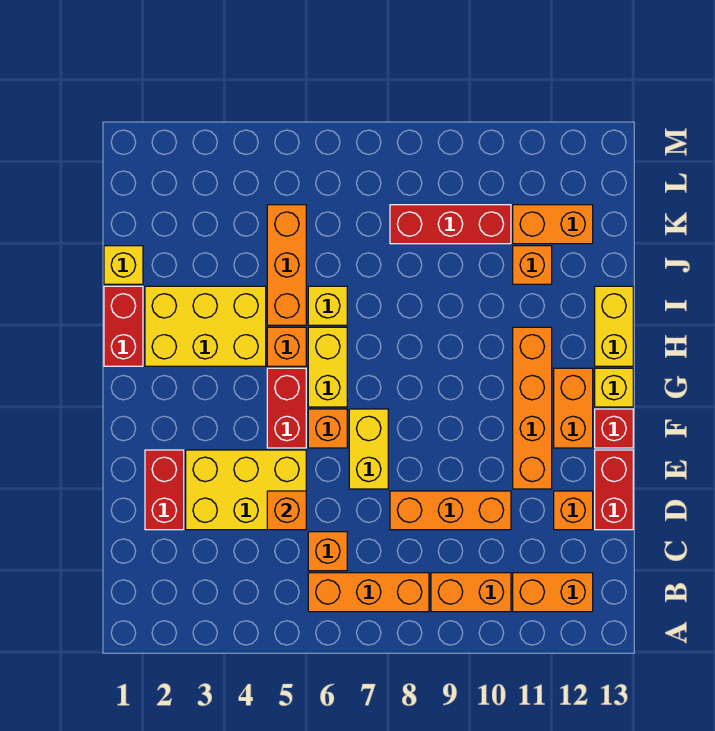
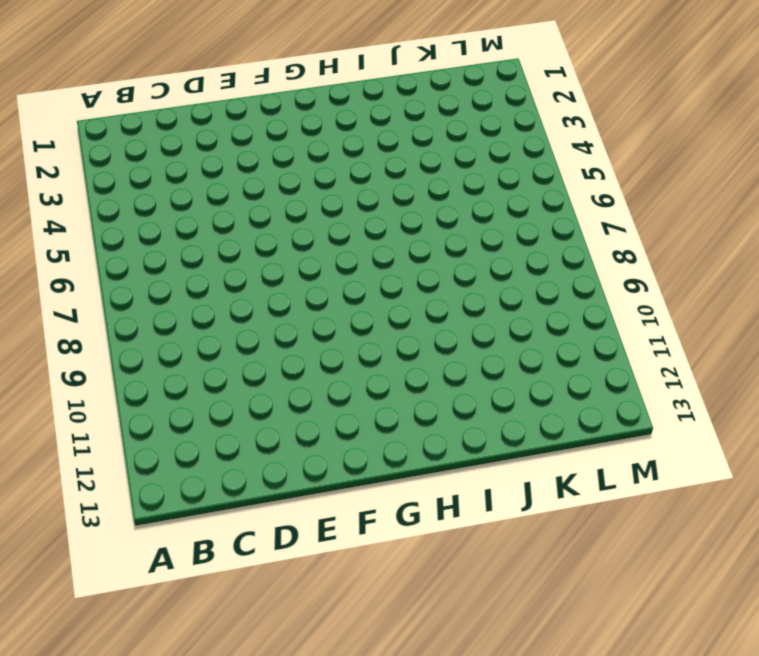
none -> orange brick B6:B8 level 1
none -> orange brick B9:B10 level 1
none -> orange brick B11:B12 level 1

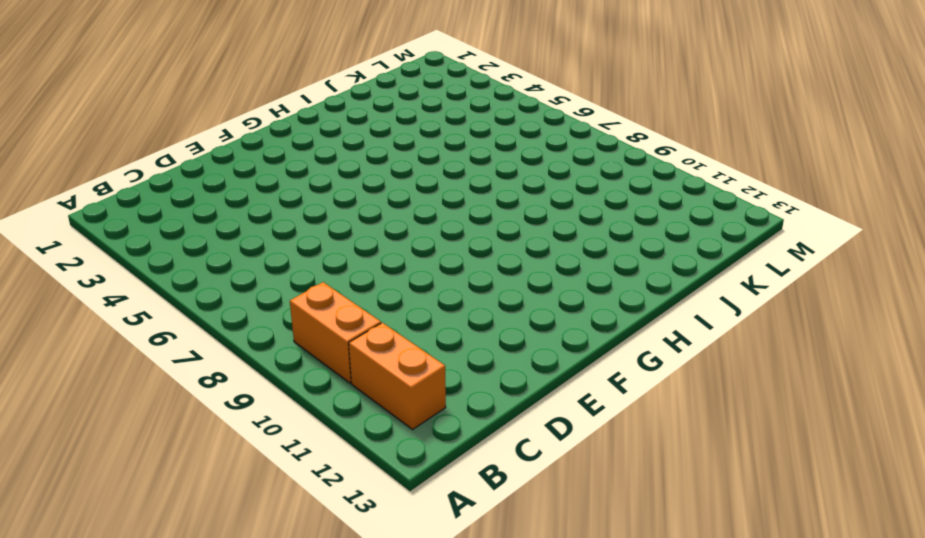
none -> orange brick B6:B8 level 1
none -> orange brick C6 level 1
none -> red brick D2:E2 level 1

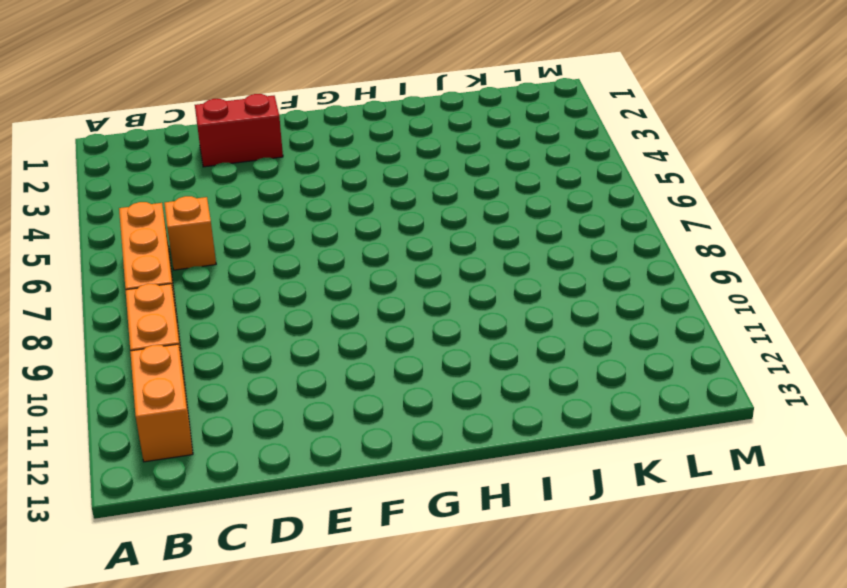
none -> yellow brick D3:E5 level 1
none -> orange brick D8:D10 level 1
none -> orange brick D12 level 1

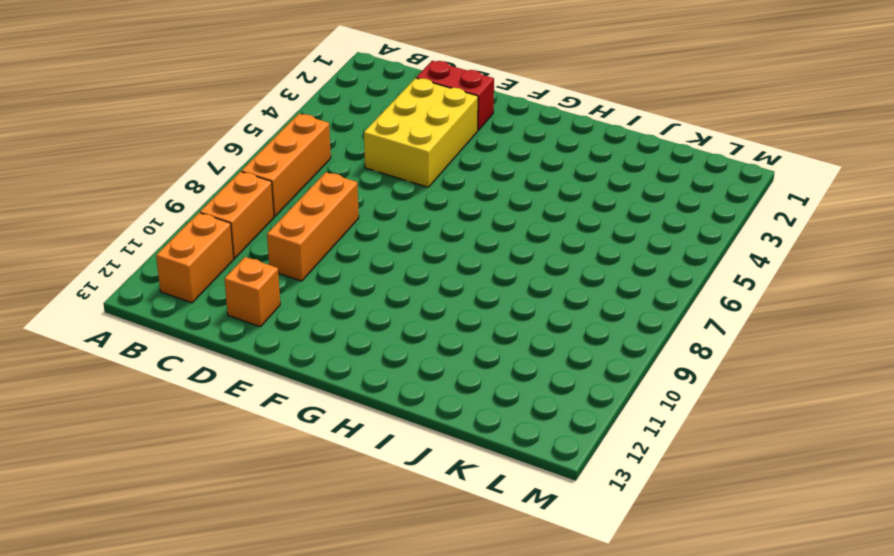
none -> orange brick C6 level 1
none -> red brick D13:E13 level 1
none -> yellow brick E7:F7 level 1

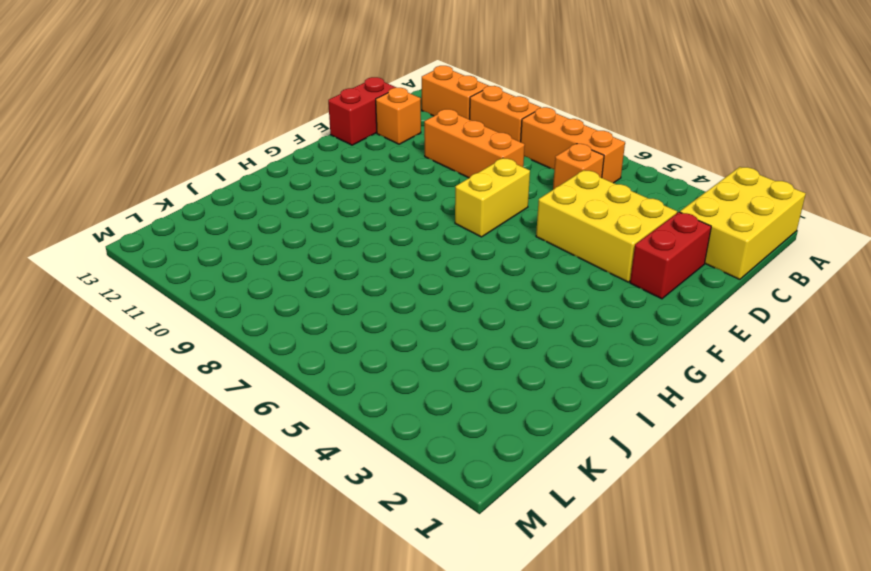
yellow brick A1:C2 level 1 -> yellow brick H2:I4 level 1
none -> orange brick E11:H11 level 1
none -> red brick F5:G5 level 1
none -> orange brick F6 level 1

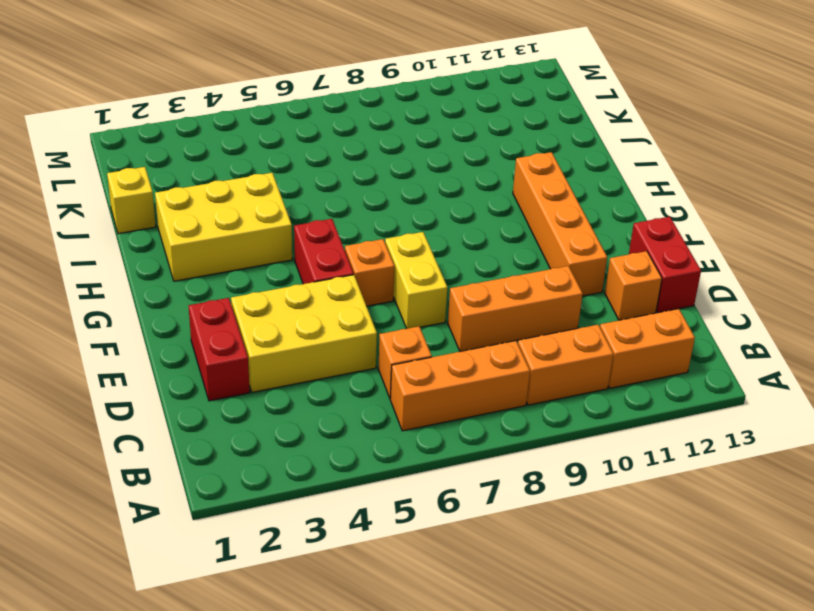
none -> orange brick F12:G12 level 1
none -> red brick F13 level 1
none -> yellow brick G6:H6 level 1

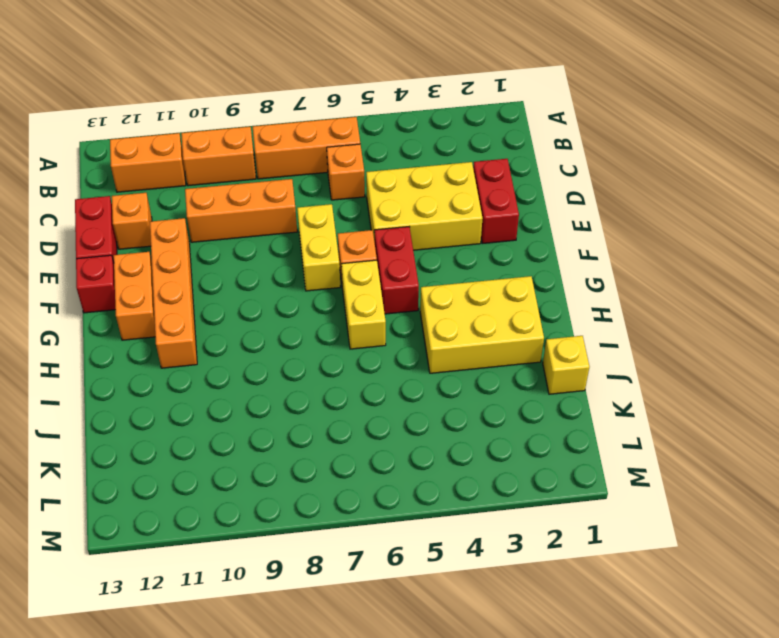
none -> yellow brick G13 level 1
none -> red brick H1:I1 level 1
none -> orange brick H5 level 1

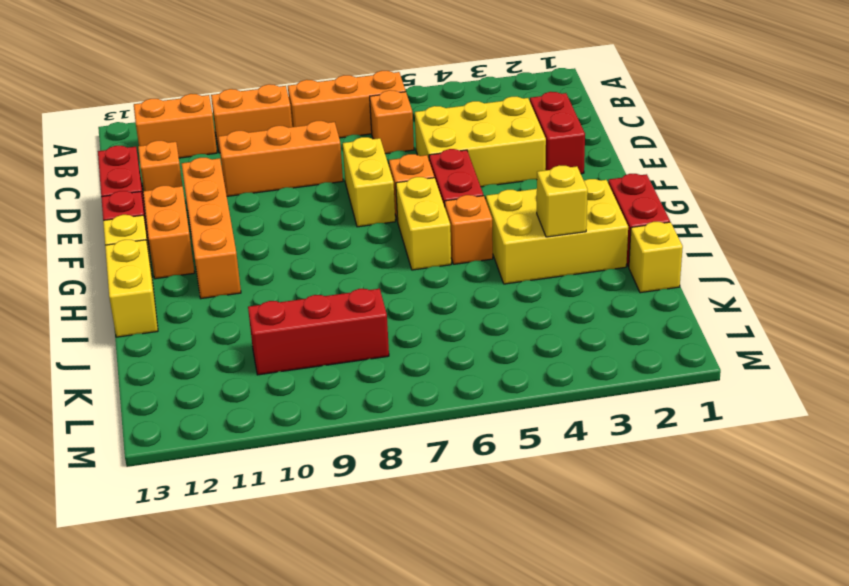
yellow brick I3 level 2 -> yellow brick I6 level 1
none -> orange brick I5:K5 level 1
none -> orange brick J11 level 1
none -> orange brick K11:K12 level 1

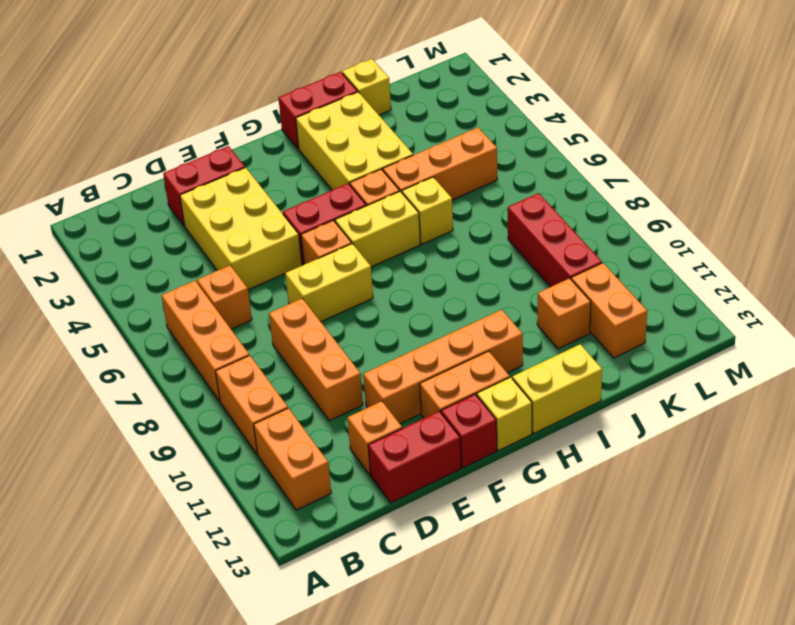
none -> orange brick D5 level 2

